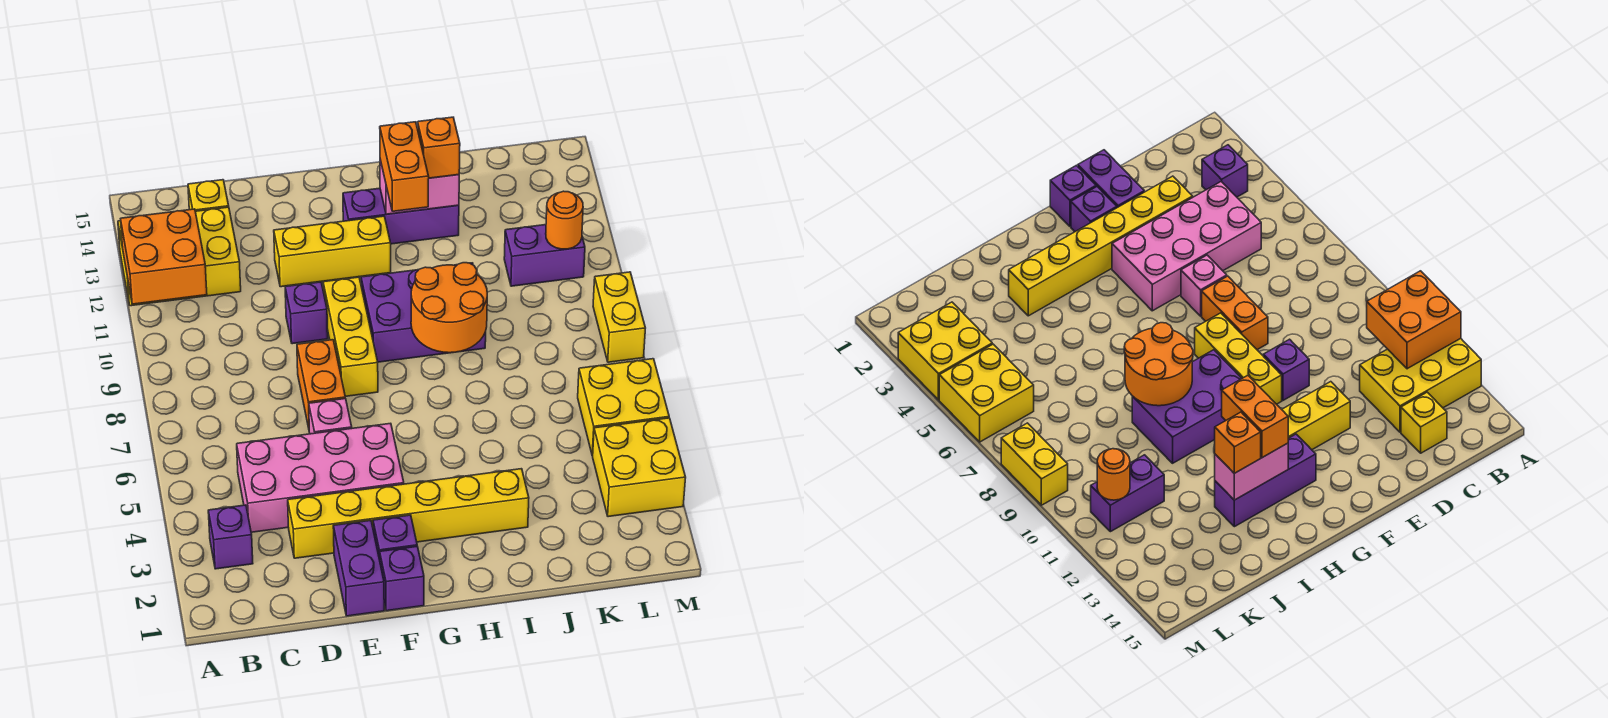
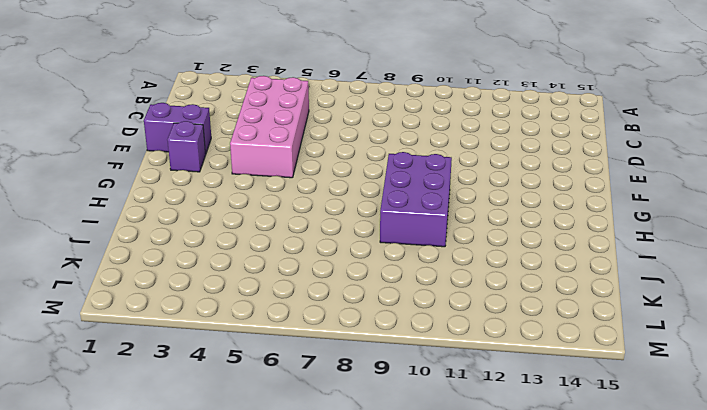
none -> yellow brick A12:C13 level 1
none -> purple brick B3 level 1
none -> yellow brick C14 level 1

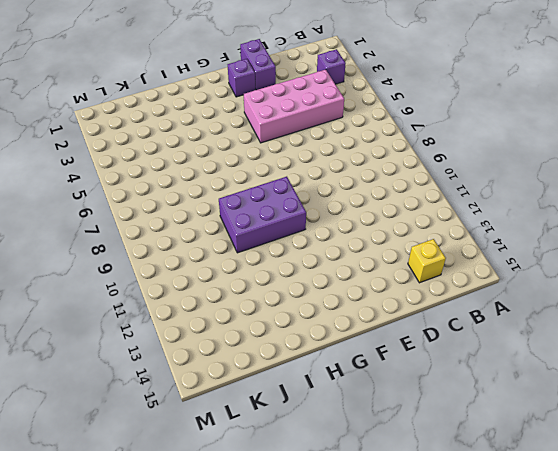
none -> yellow brick A12:C13 level 1
none -> yellow brick D3:I3 level 1
none -> pink brick E6 level 1

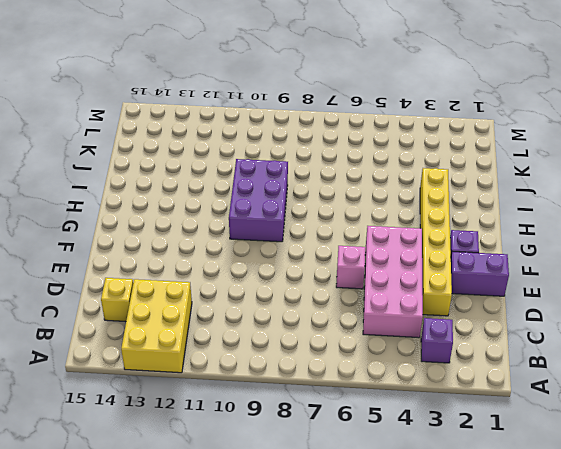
none -> orange brick E7:E8 level 1
none -> purple brick E10 level 1
none -> yellow brick E12:G12 level 1

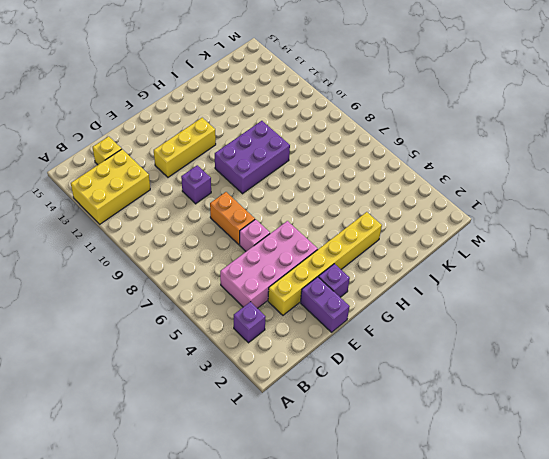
none -> purple brick F1 level 1
none -> yellow brick F8:F10 level 1
none -> purple brick G13:I13 level 1

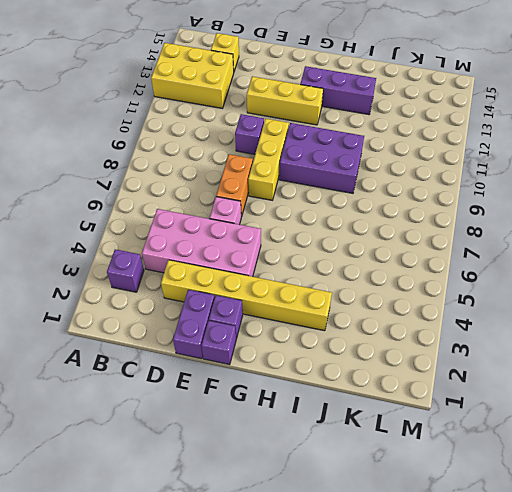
none -> purple brick K11:L11 level 1
none -> yellow brick L3:M4 level 1
none -> yellow brick L5:M6 level 1

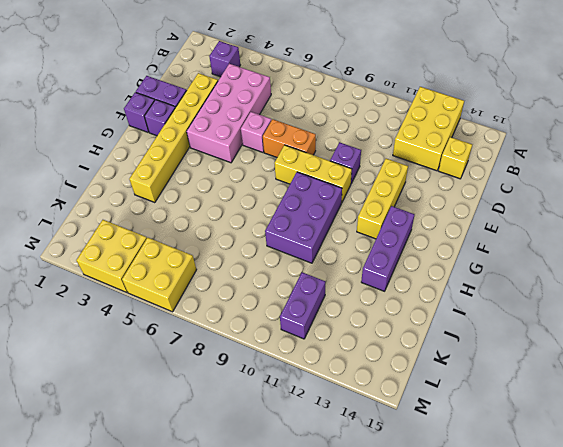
none -> yellow brick M8:M9 level 1
none -> orange brick A11:B12 level 2
none -> orange round brick H8:I9 level 2

